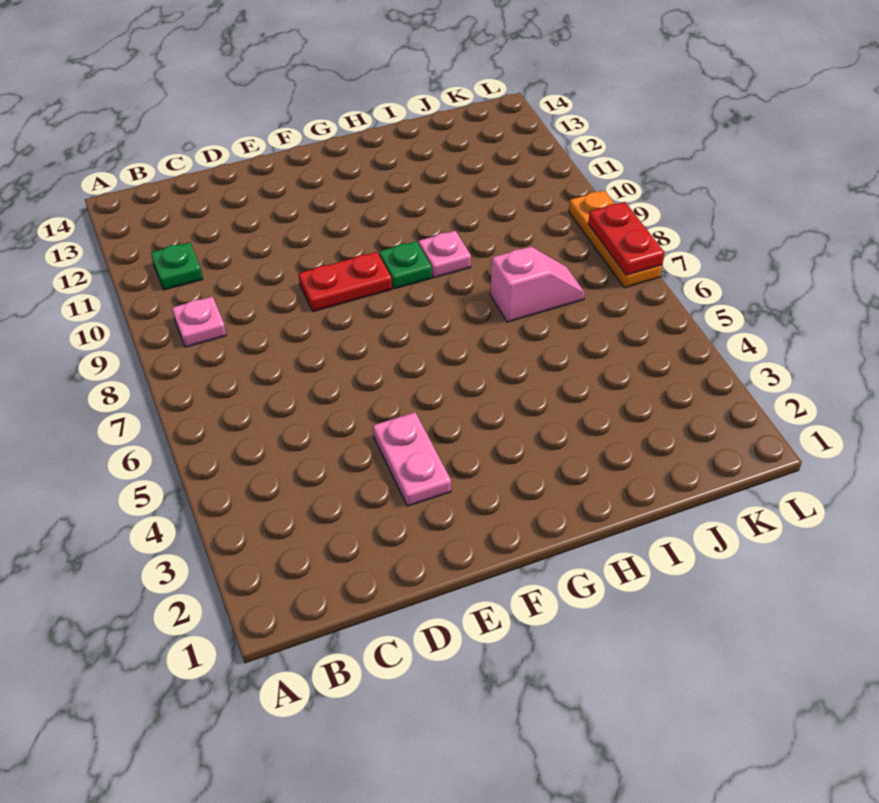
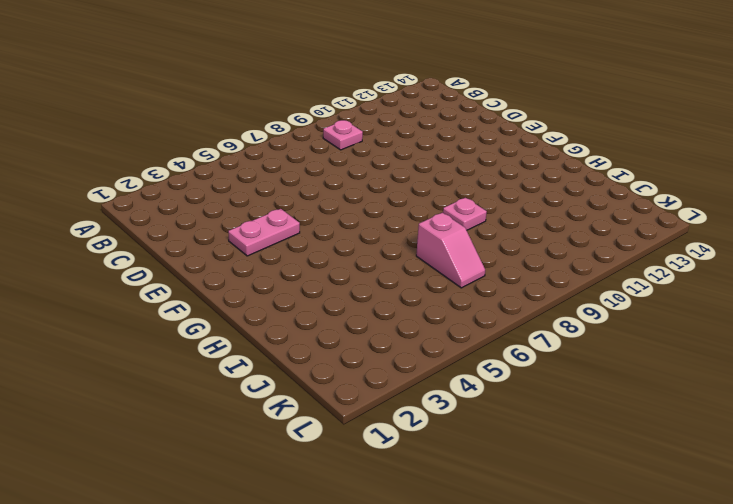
none -> green plate B11 level 1
none -> red plate E9:F9 level 1

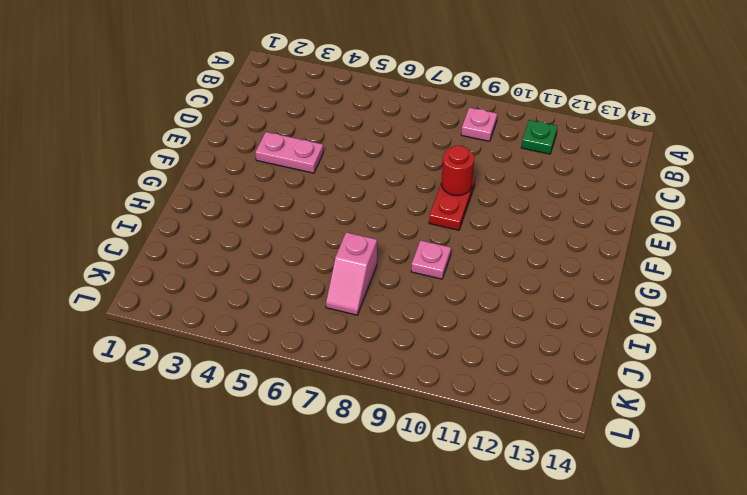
red round brick E9 level 2 -> none
none -> green plate G9 level 1
none -> orange plate L7:L9 level 1

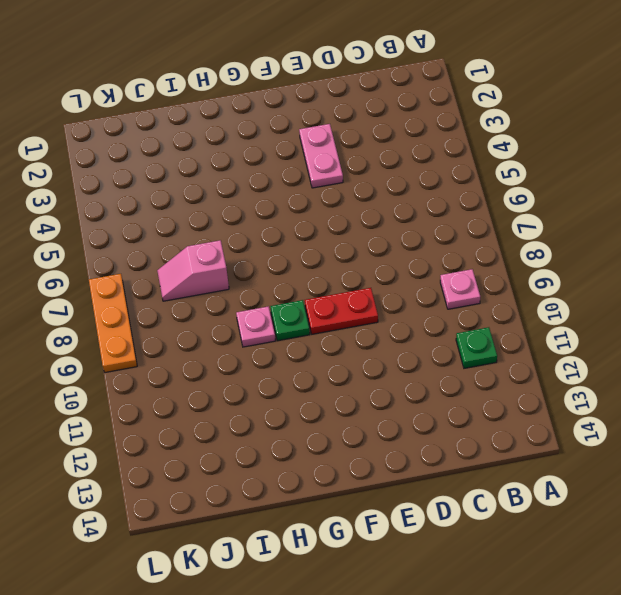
none -> red plate L7:L8 level 2

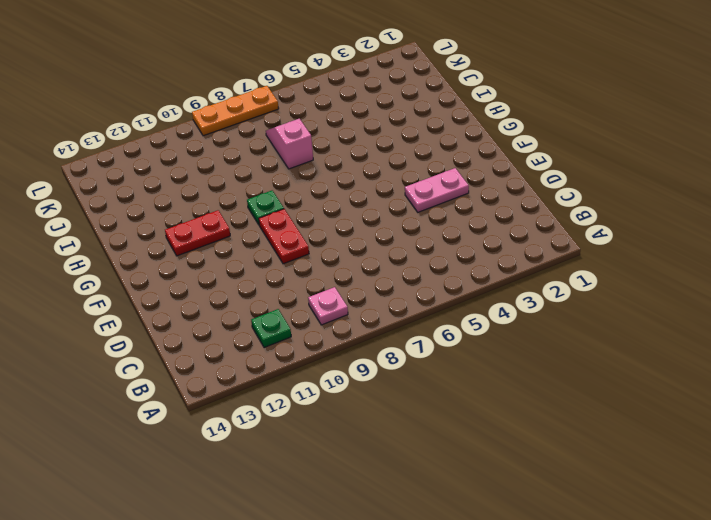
red plate G11:G12 level 1 -> red plate L7:L8 level 2
none -> pink plate H9 level 1

